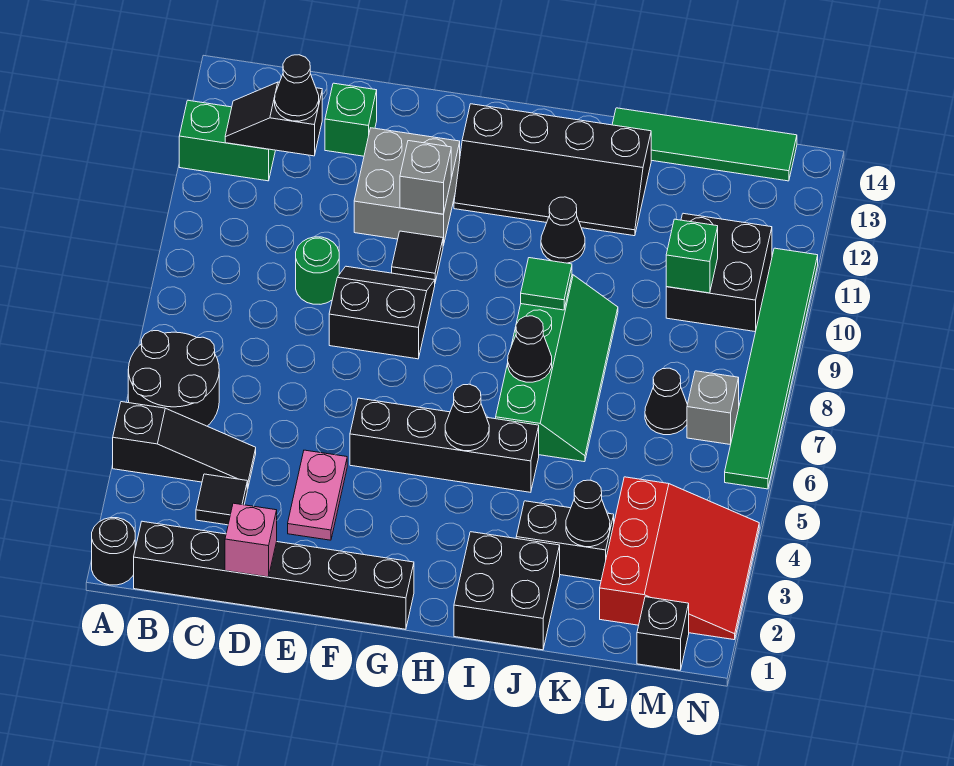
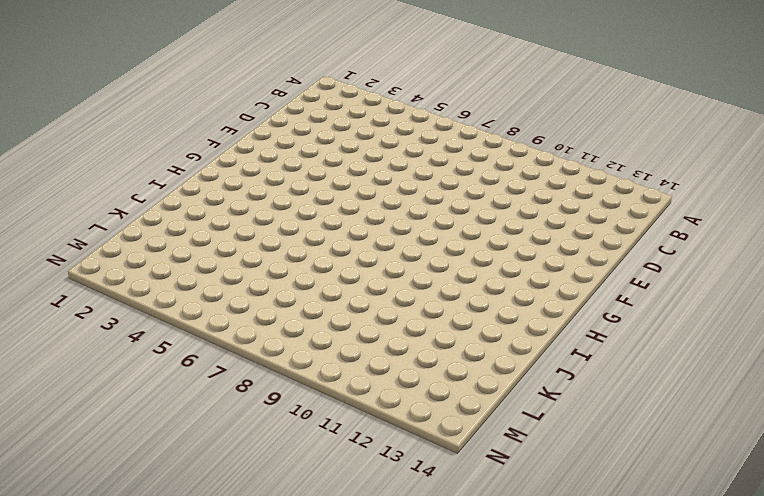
none -> black round brick A1 level 1
none -> black slope A4:C4 level 1 top A
none -> black round brick A5:B6 level 1
none -> green brick A12:B12 level 1

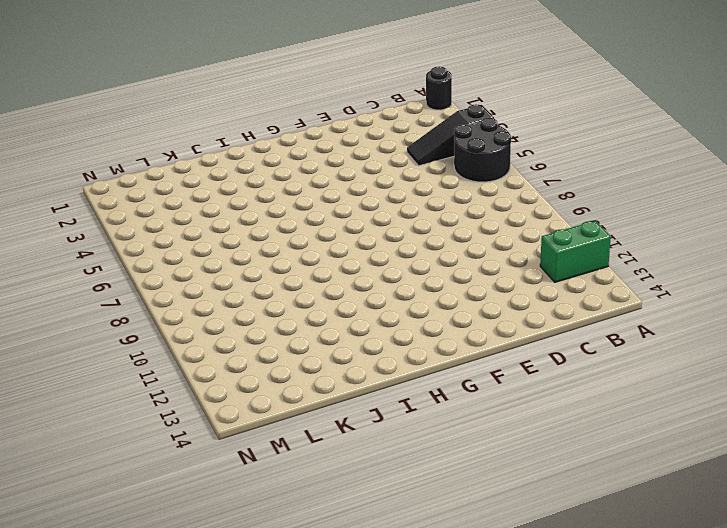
none -> black brick B1:G1 level 1
none -> black tile C3 level 1
none -> green round brick D9 level 1
none -> green brick D13 level 1

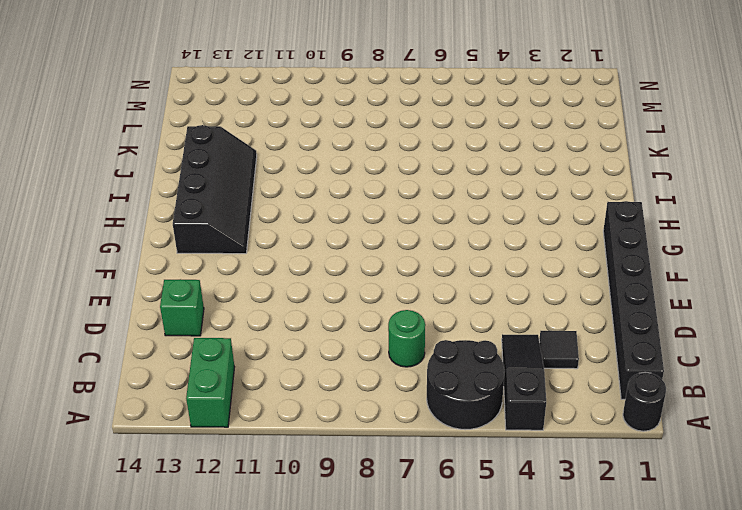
green round brick C7 level 1 -> green round brick D9 level 1
none -> pink plate E3:E4 level 1
none -> black slope E8:F9 level 1 top 8
none -> grey brick E11:F12 level 1
none -> black brick F5:I5 level 1

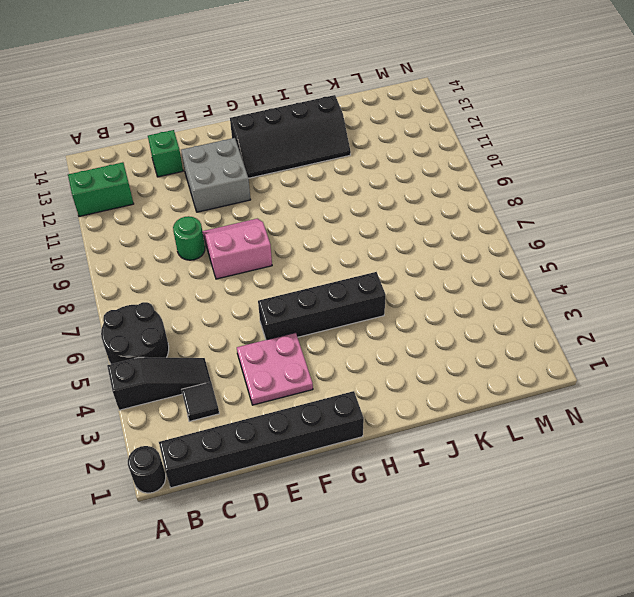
pink plate E3:F4 level 1 -> pink plate E3:E4 level 1
pink slope E8:F9 level 1 top 8 -> black slope E8:F9 level 1 top 8
none -> black tile F10 level 1
none -> black brick I1:J2 level 1
none -> green slope I6:J9 level 1 top I
none -> black cone I11 level 1

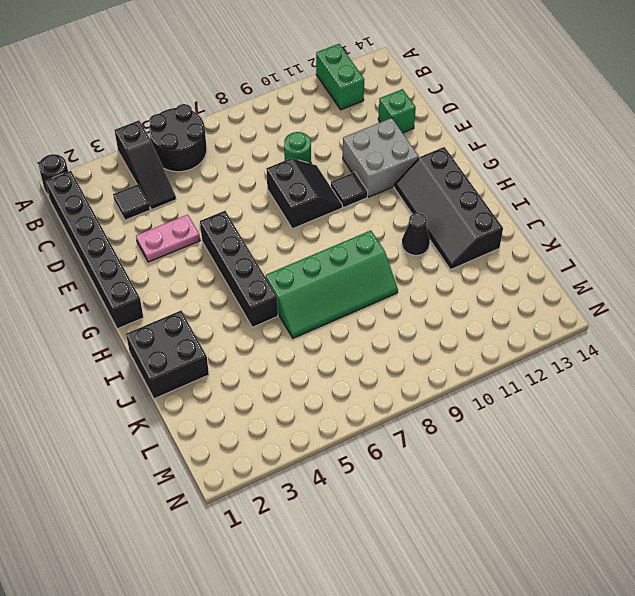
none -> black brick J3:K3 level 1
none -> green tile J14:M14 level 1
none -> red slope L2:N4 level 1 top L
none -> black cone L7 level 1

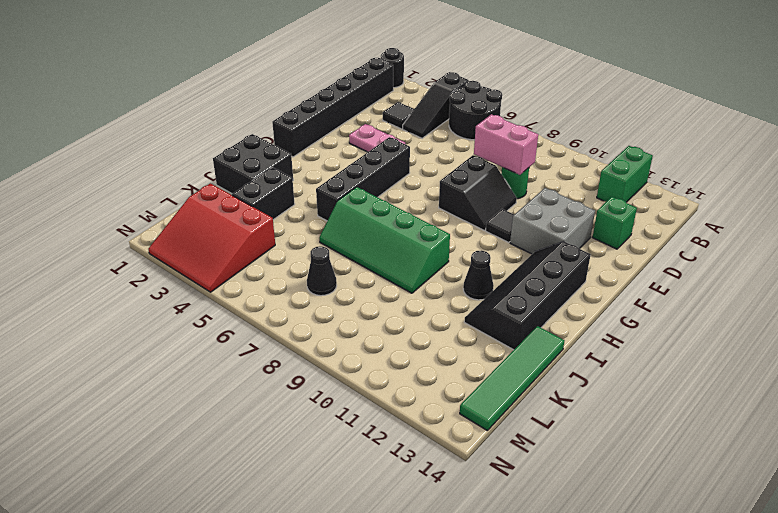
pink brick D8:D9 level 2 -> none
none -> black brick L10:M11 level 1
none -> black brick M1 level 1
none -> grey brick M7 level 1
none -> green tile N6:N11 level 1

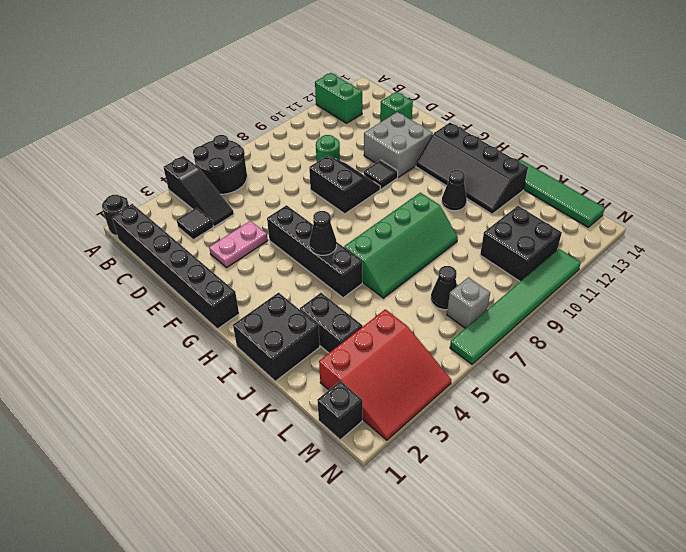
none -> black slope B12:C12 level 2 top C
none -> pink brick D1 level 2
none -> grey brick F11 level 2
none -> black cone I7 level 2

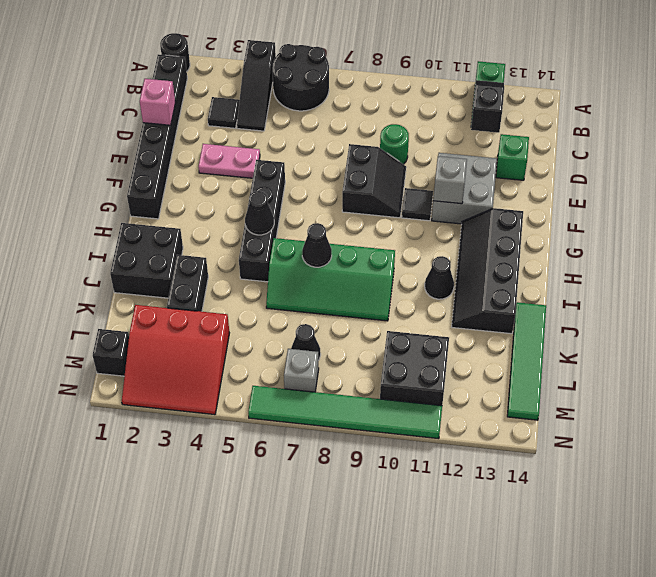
none -> green tile I9 level 2
none -> black cone K3 level 2
none -> green brick L10 level 2
none -> black cone C12 level 3

